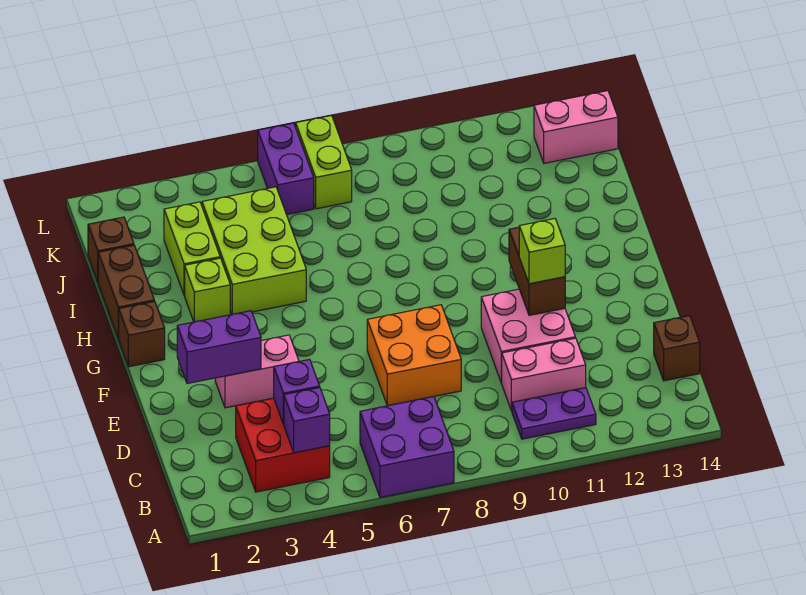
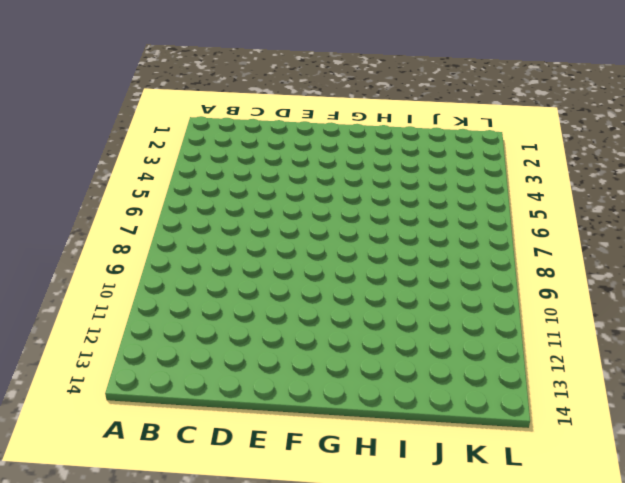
none -> purple brick A6:B7 level 1
none -> red brick B3:C4 level 1
none -> purple plate B10:B11 level 1

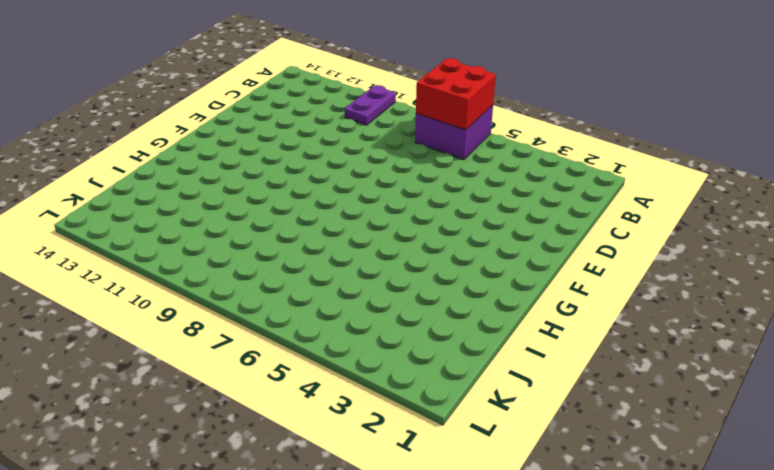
red brick A6:B7 level 2 -> red brick B3:C4 level 1
purple plate A10:B10 level 1 -> purple plate B10:B11 level 1
none -> pink brick C10:C11 level 1
none -> brown brick C14 level 1
none -> orange brick D7:E8 level 1

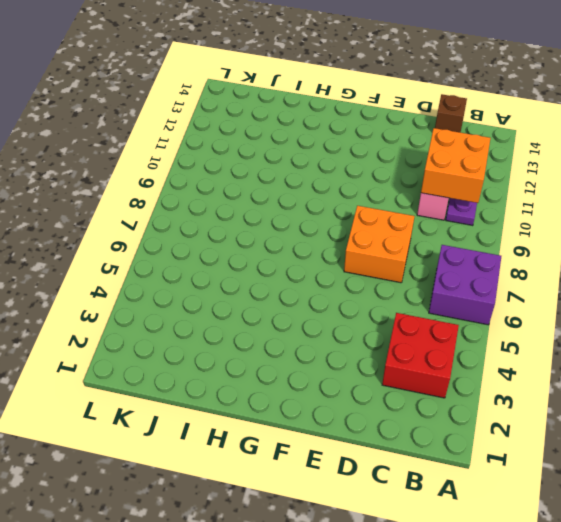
orange brick B10:C11 level 2 -> none
none -> pink brick D10:E11 level 1
none -> pink brick E3:E4 level 1
none -> brown brick G1 level 1

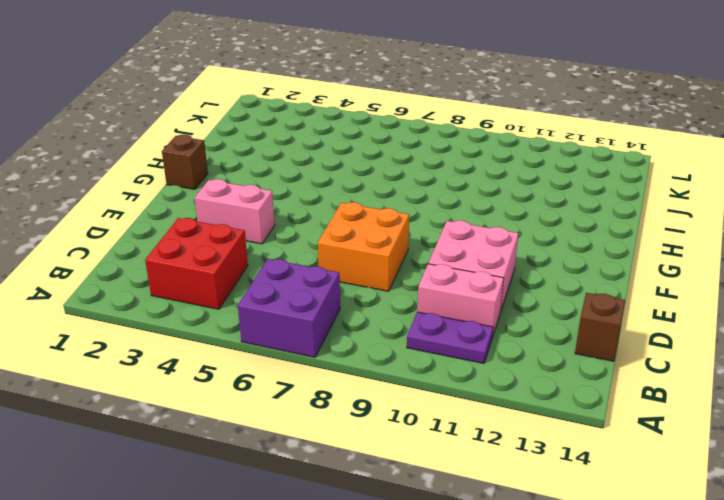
none -> brown brick H1:I1 level 1
none -> lime brick H3 level 1
none -> lime brick H4:J5 level 1

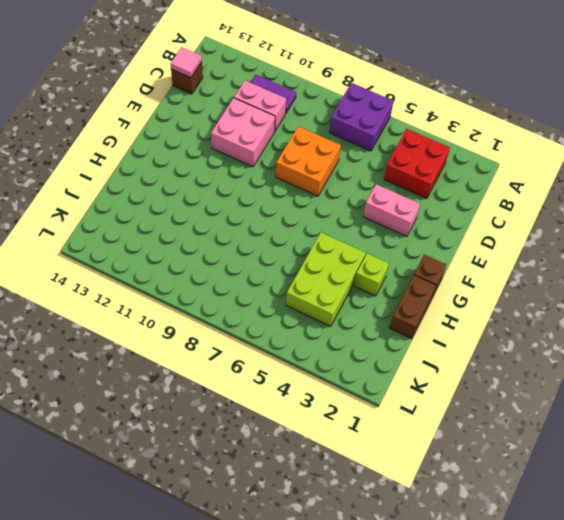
pink tile C14 level 2 -> none
none -> lime brick I3:J3 level 1
none -> brown brick J1 level 1
none -> purple brick K6:L6 level 1

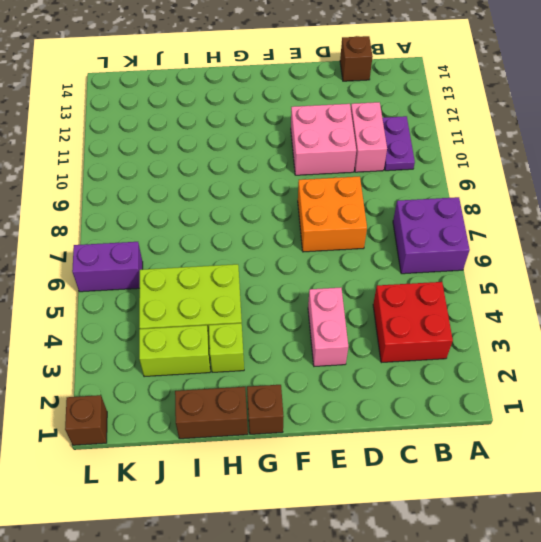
brown brick L1 level 1 -> brown brick J1 level 1
none -> lime brick K7:L7 level 1
none -> pink brick K13:K14 level 1
none -> purple brick B4 level 2

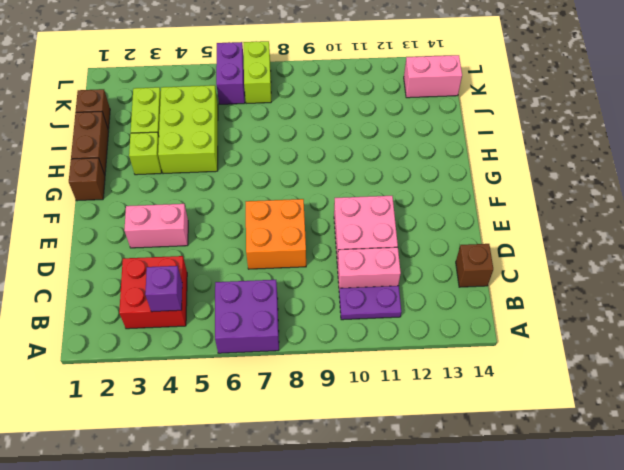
none -> purple brick C4 level 2
none -> purple brick E2:E3 level 2
none -> brown brick E11:F11 level 2

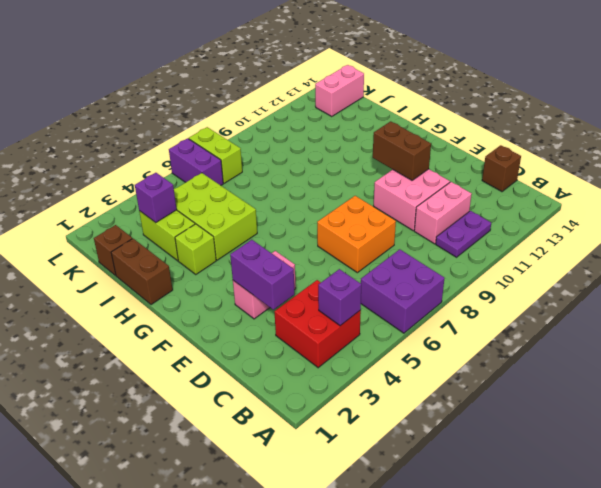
purple brick D3:E3 level 2 -> purple brick E2:E3 level 2
purple brick J3 level 2 -> purple brick C4 level 2
none -> brown brick G1 level 1
none -> lime brick E11 level 3

